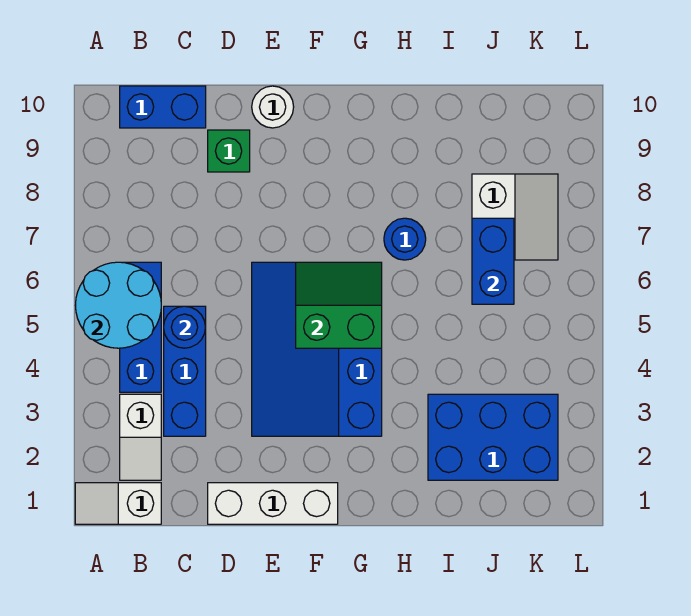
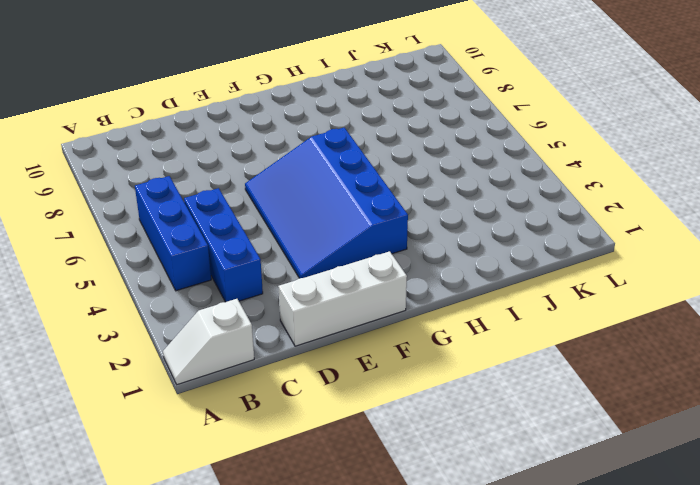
none -> white slope B2:B3 level 1 top 3
none -> blue brick B10:C10 level 1
none -> green brick D9 level 1

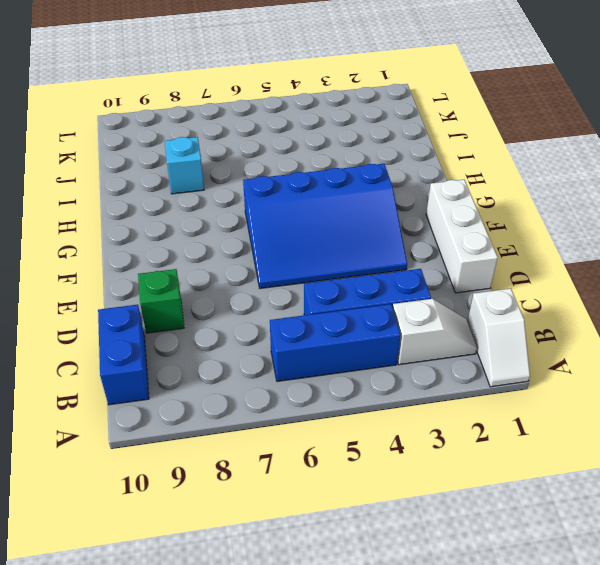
cyan brick I8 level 1 -> none
none -> white round brick E10 level 1
none -> blue round brick H7 level 1
none -> blue brick I2:K3 level 1

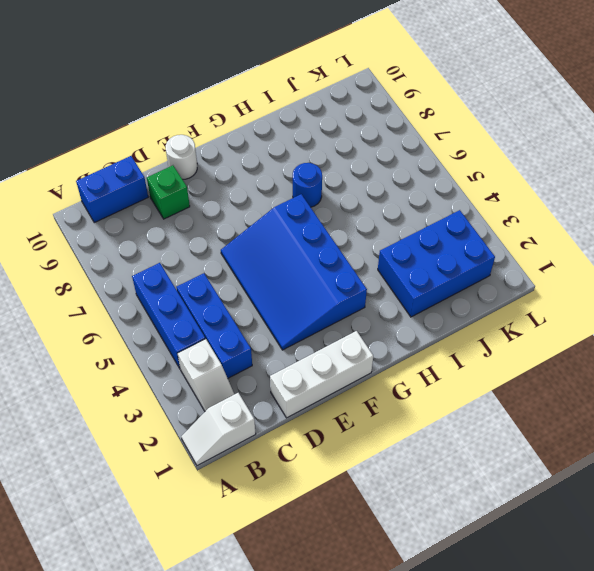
none -> white slope J7:K8 level 1 top J
none -> cyan round brick A5:B6 level 2
none -> blue round brick C5 level 2

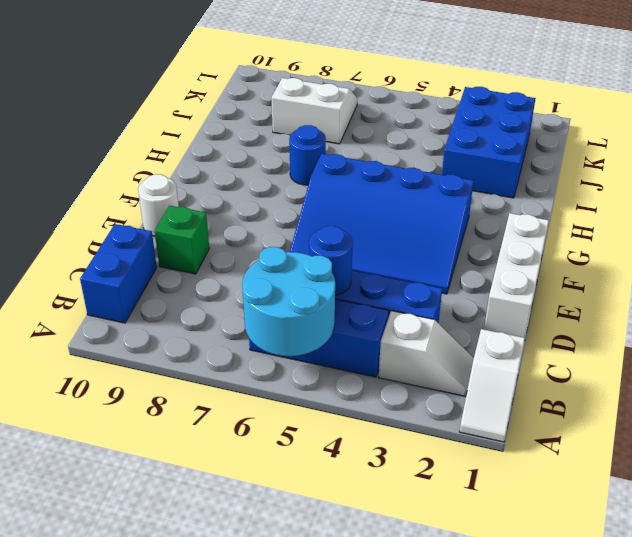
none -> green slope F5:G6 level 2 top 5
none -> blue brick J6:J7 level 2

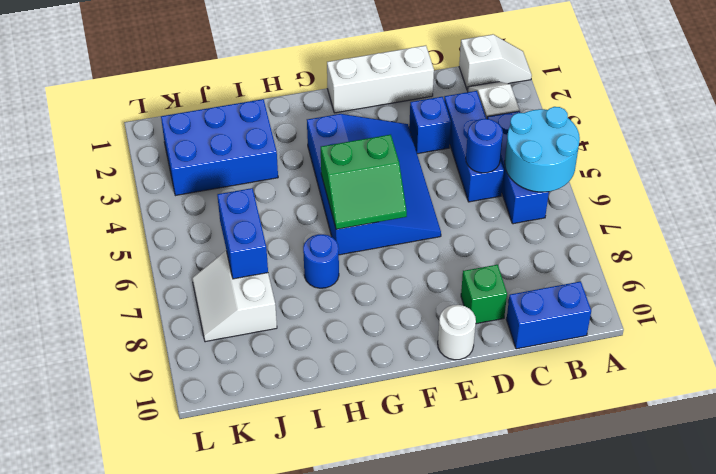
blue brick D3 level 1 -> none

